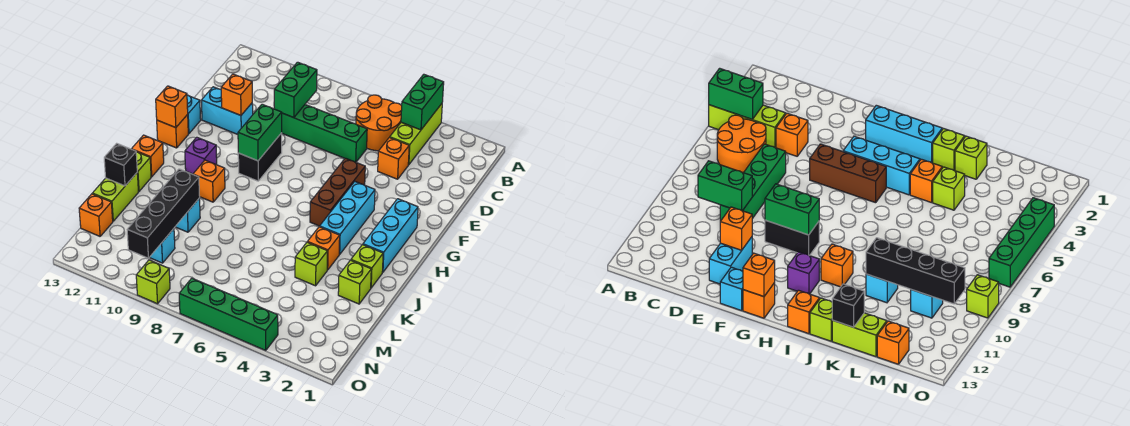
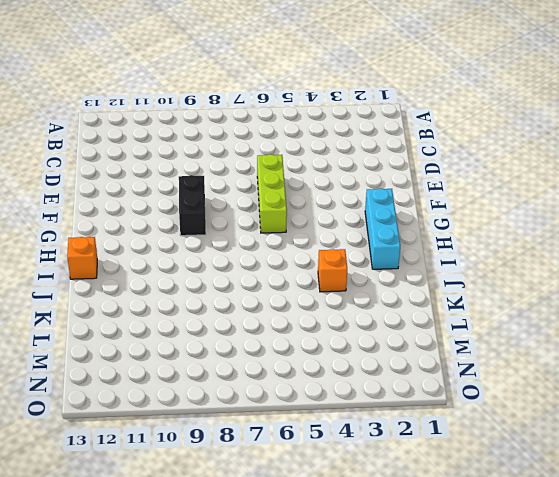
lime brick E6:G6 level 1 -> lime brick A4:C4 level 1
none -> orange round brick B5:C6 level 1
none -> orange brick D4 level 1
none -> green brick D6:D9 level 1
none -> cyan brick E11:E12 level 1

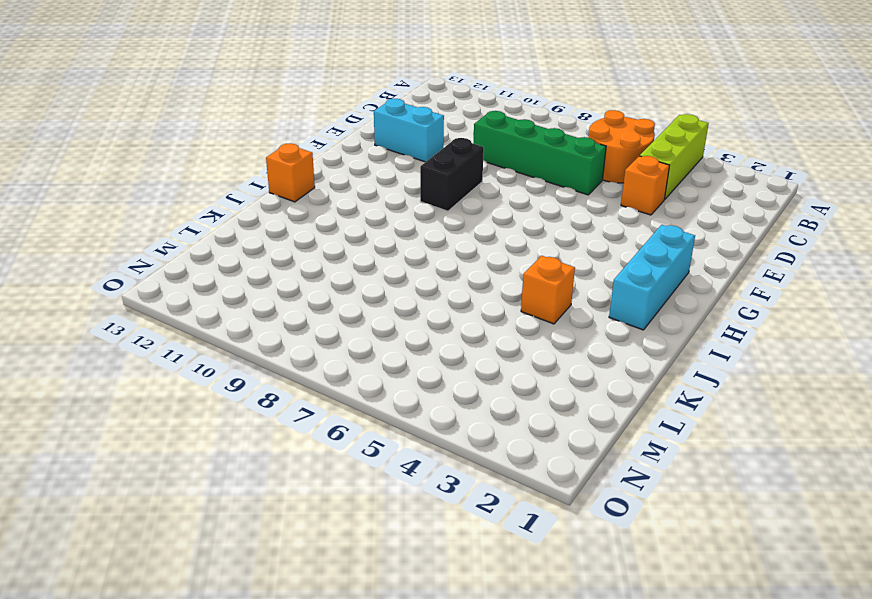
none -> brown brick F5:H5 level 1
none -> cyan brick F13 level 1
none -> cyan brick G4:I4 level 1
none -> orange brick G13 level 1

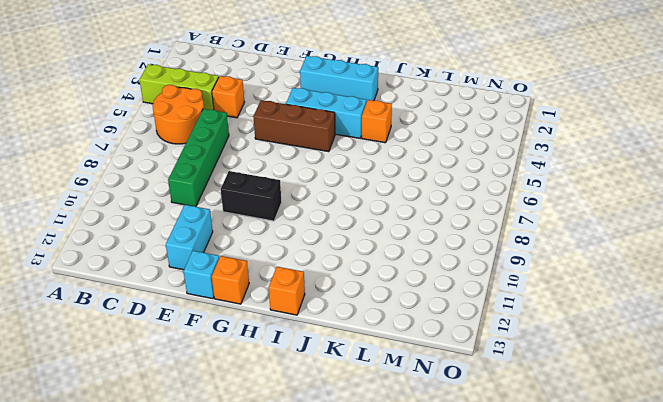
none -> purple brick H11 level 1
none -> orange brick I10 level 1
none -> lime brick J2 level 1
none -> lime brick J13 level 1

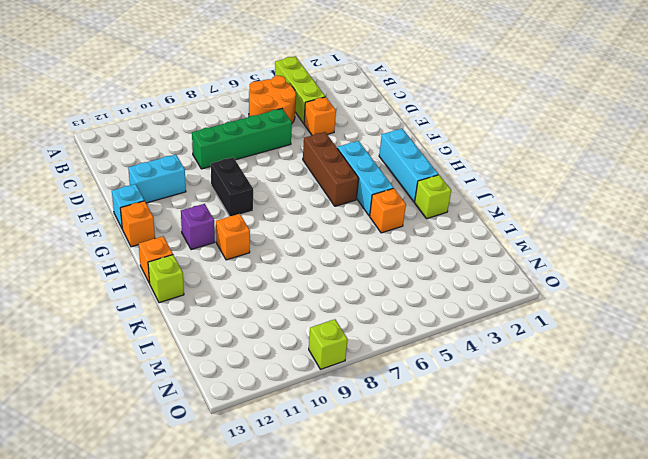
none -> lime brick K2 level 1
none -> lime brick K4 level 1
none -> cyan brick K10 level 1
none -> lime brick K13:L13 level 1

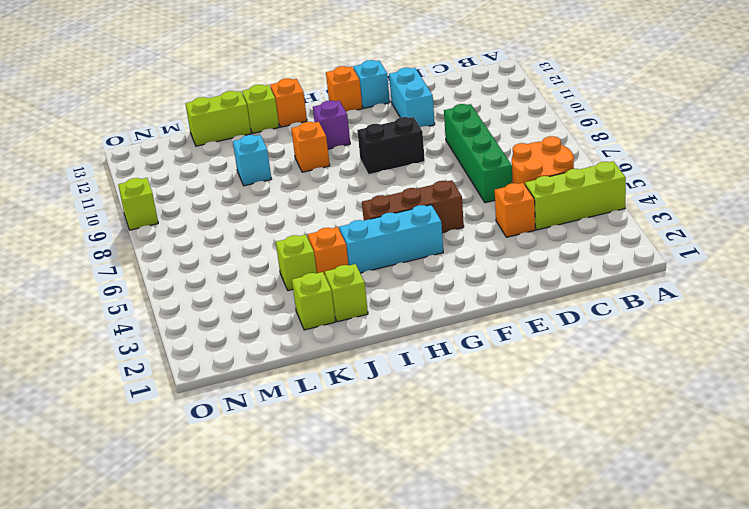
none -> cyan brick G2:I2 level 1
none -> cyan brick M10 level 1
none -> orange brick M13 level 1
none -> green brick O4:O7 level 1

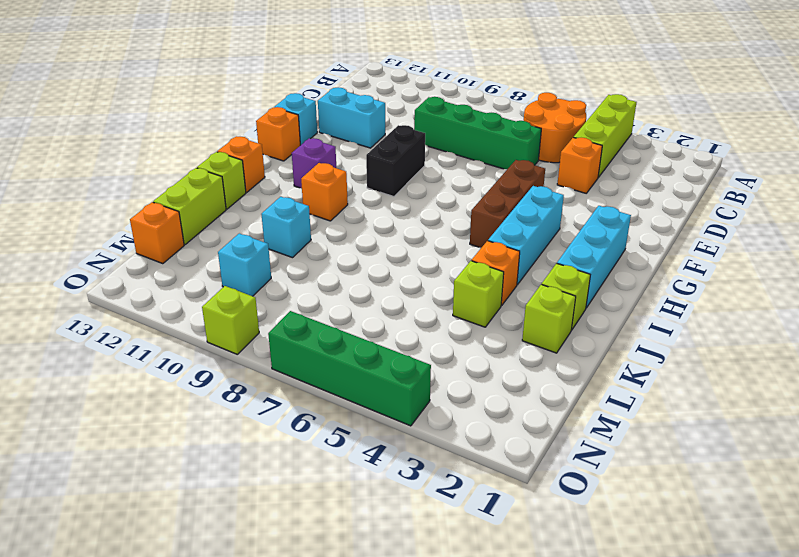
none -> green brick A4:B4 level 2
none -> green brick C9:D9 level 2
none -> orange brick E11 level 2
none -> green brick F9:G9 level 2

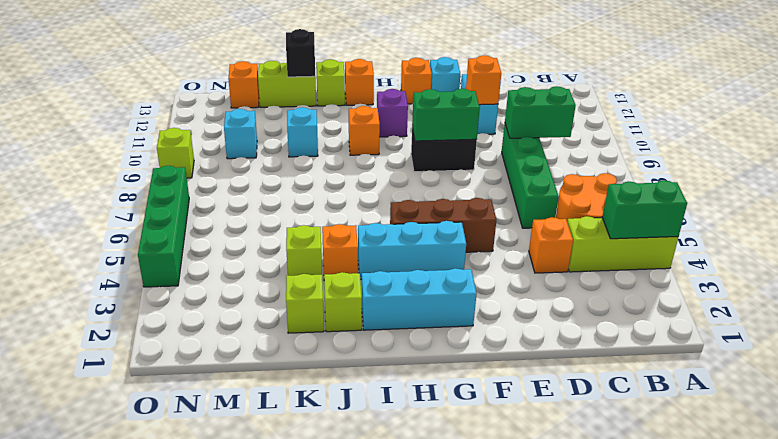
none -> orange brick G13 level 2
none -> black brick K10:N10 level 2

